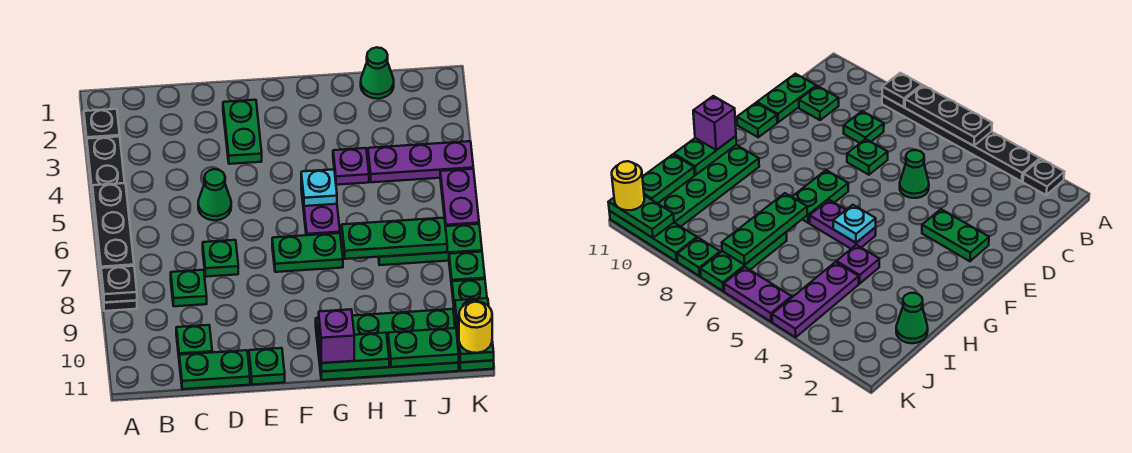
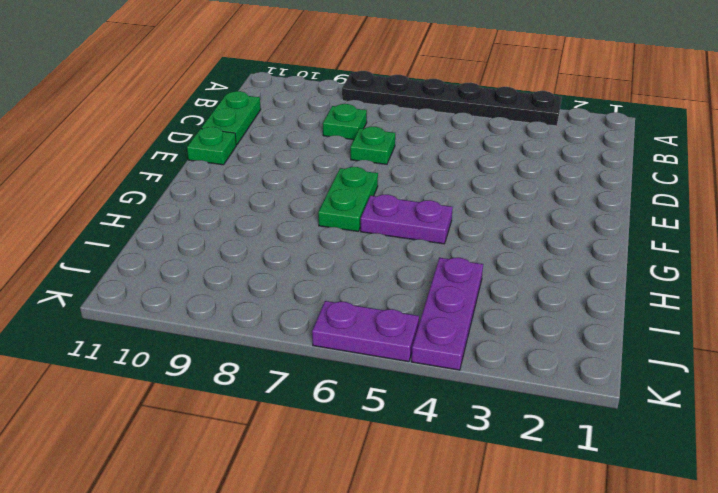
none -> black plate A2 level 1
none -> green plate C10 level 1
none -> green cone D5 level 1

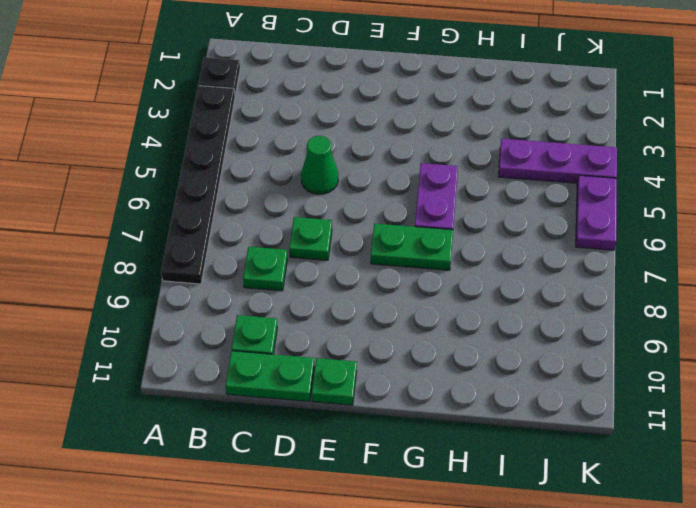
none -> green plate E2:E3 level 1
none -> green plate G10:J11 level 1
none -> purple plate H4 level 1

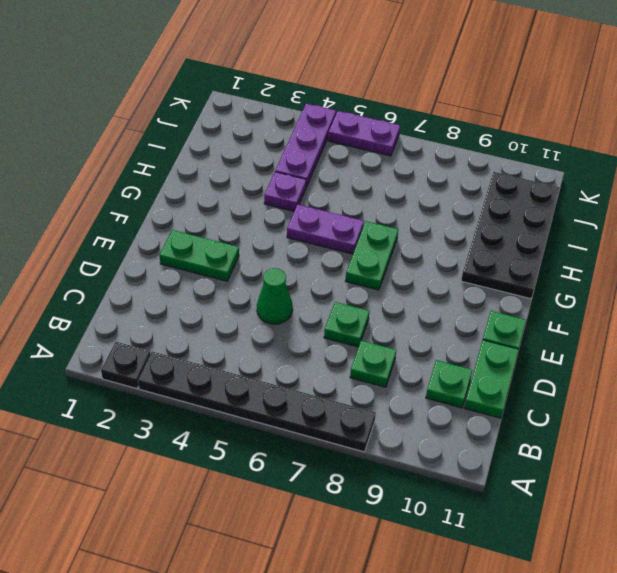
black plate G10:J11 level 1 -> green plate G10:J11 level 1
none -> green cone I1 level 1
none -> green plate I7:K7 level 1
none -> green plate K8 level 1

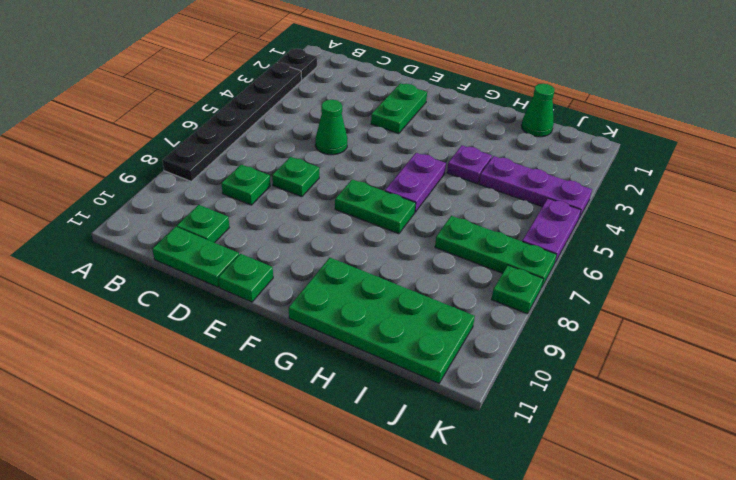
none -> green plate K9:K11 level 1
none -> black plate A5:A7 level 2
none -> black plate A8 level 2

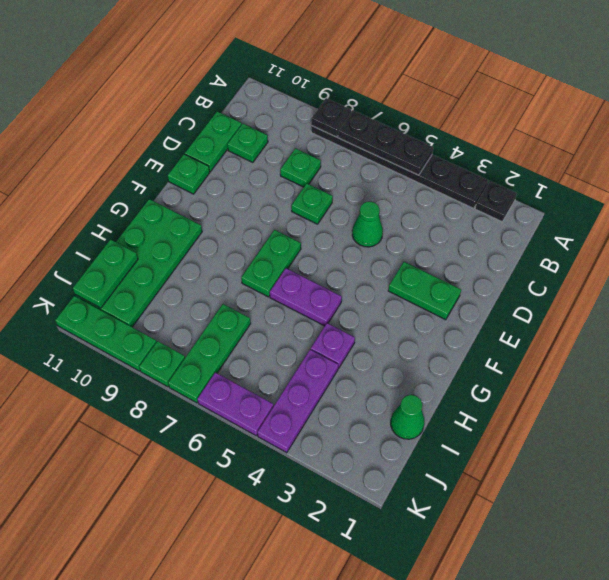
none -> cyan plate G5 level 2
none -> green plate G11:H11 level 2
none -> green plate H7:J7 level 2

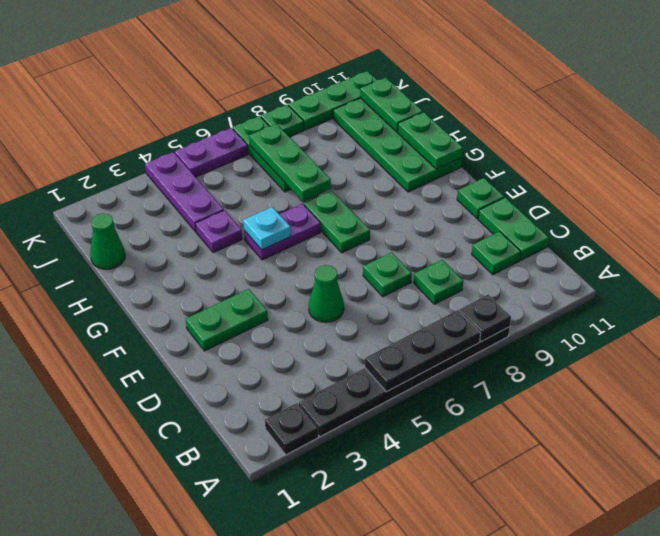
none -> green plate K10:K11 level 2
none -> purple brick G11 level 3
none -> yellow round brick K11 level 3

